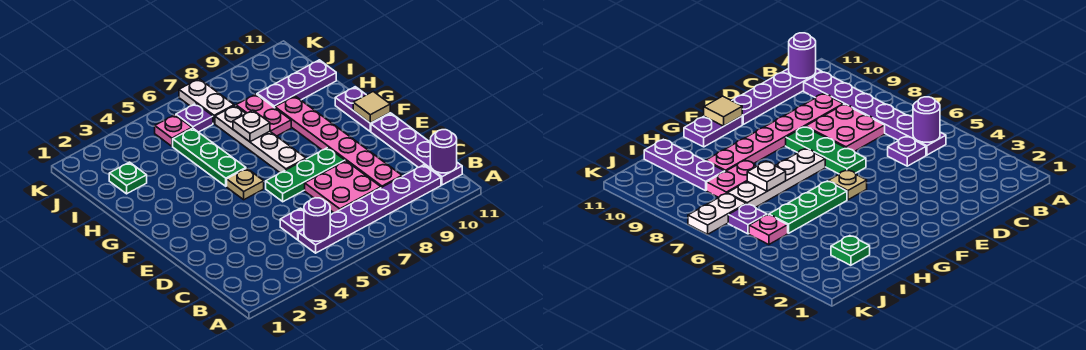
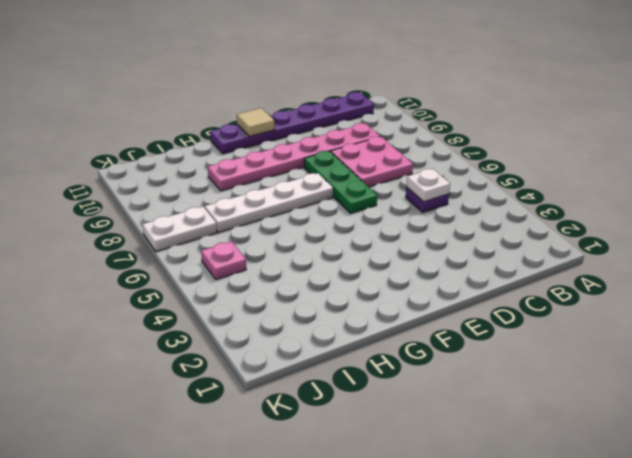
white plate C5 level 2 -> white plate H7 level 2
none -> purple plate B5:B10 level 1
none -> tan plate F5 level 1
none -> green plate G5:I5 level 1

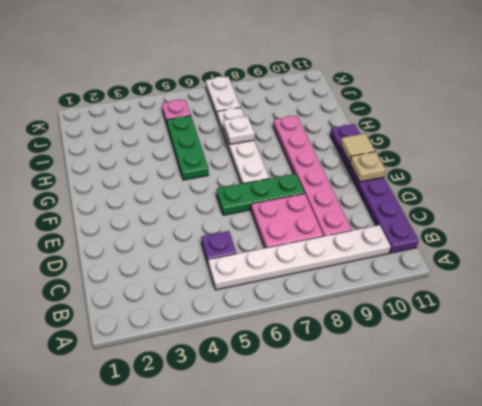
white plate B5:B10 level 1 -> purple plate B5:B10 level 1
tan plate E11 level 2 -> tan plate F5 level 1
none -> pink plate H8:I8 level 1
none -> green plate I2 level 1
none -> purple plate I9:I11 level 1

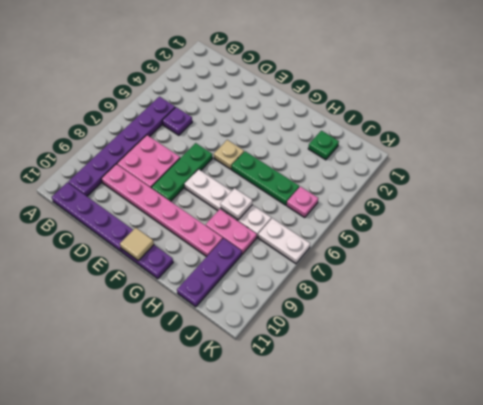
none -> purple plate J6 level 1
none -> purple round brick B5 level 2
none -> purple round brick B11 level 2

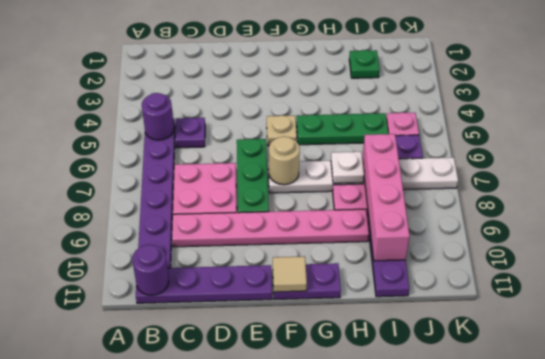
tan round brick F7 level 2 -> none
pink brick I7:I10 level 2 -> none

